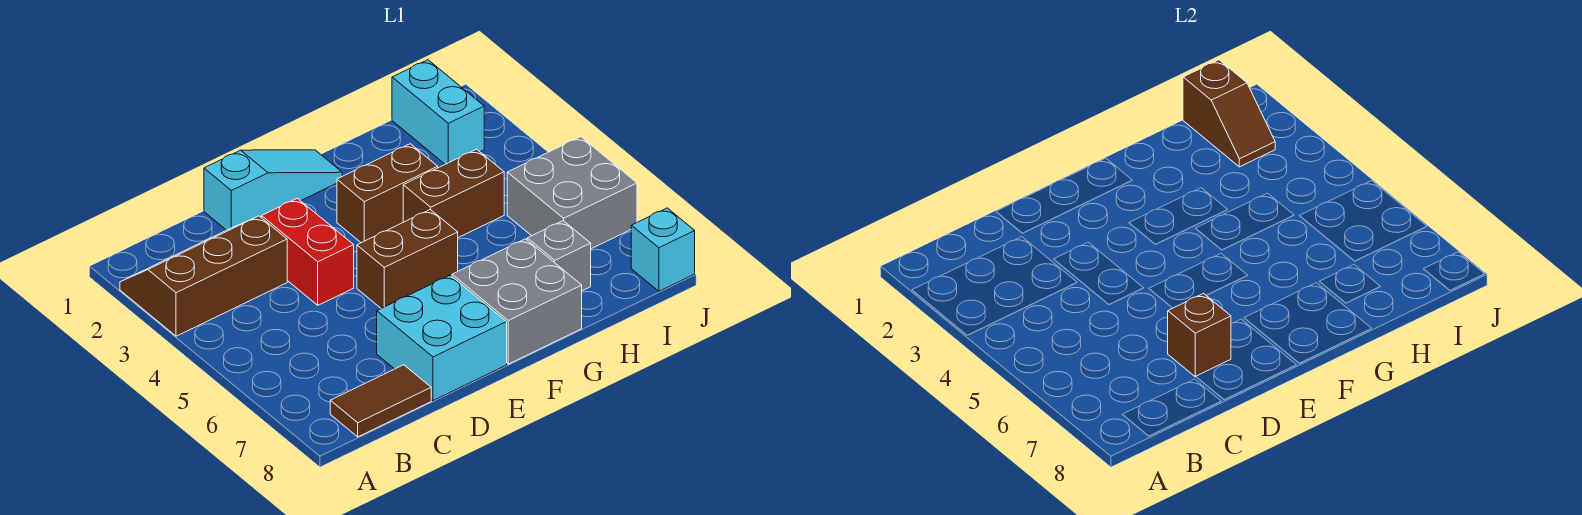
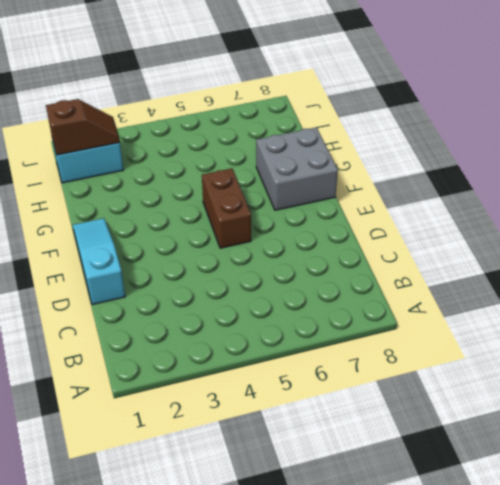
none -> brown slope A2:C3 level 1 top 3
none -> brown tile B8:C8 level 1
none -> red brick D3:D4 level 1

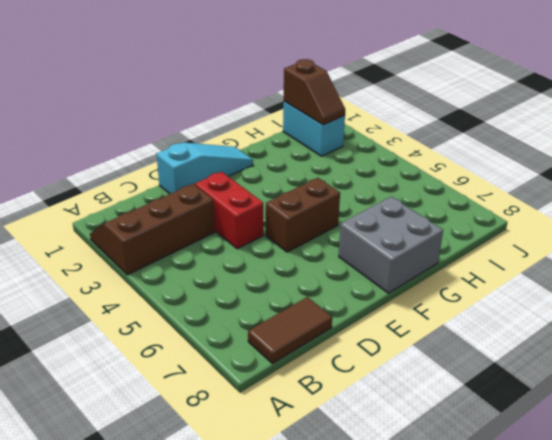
none -> cyan brick D7:E8 level 1
none -> brown brick F3:G3 level 1
none -> brown brick G4:H4 level 1

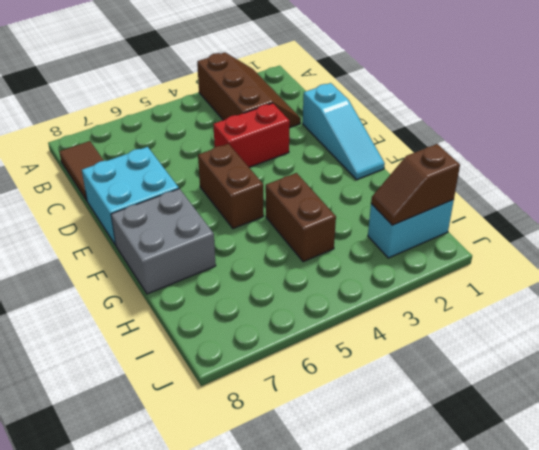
none -> brown brick F3:G3 level 1
none -> grey brick H7 level 1
none -> grey brick I5:J6 level 1

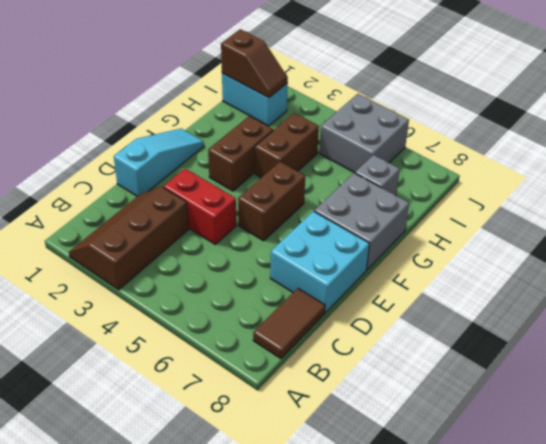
none -> cyan brick J8 level 1
none -> brown brick D7 level 2

